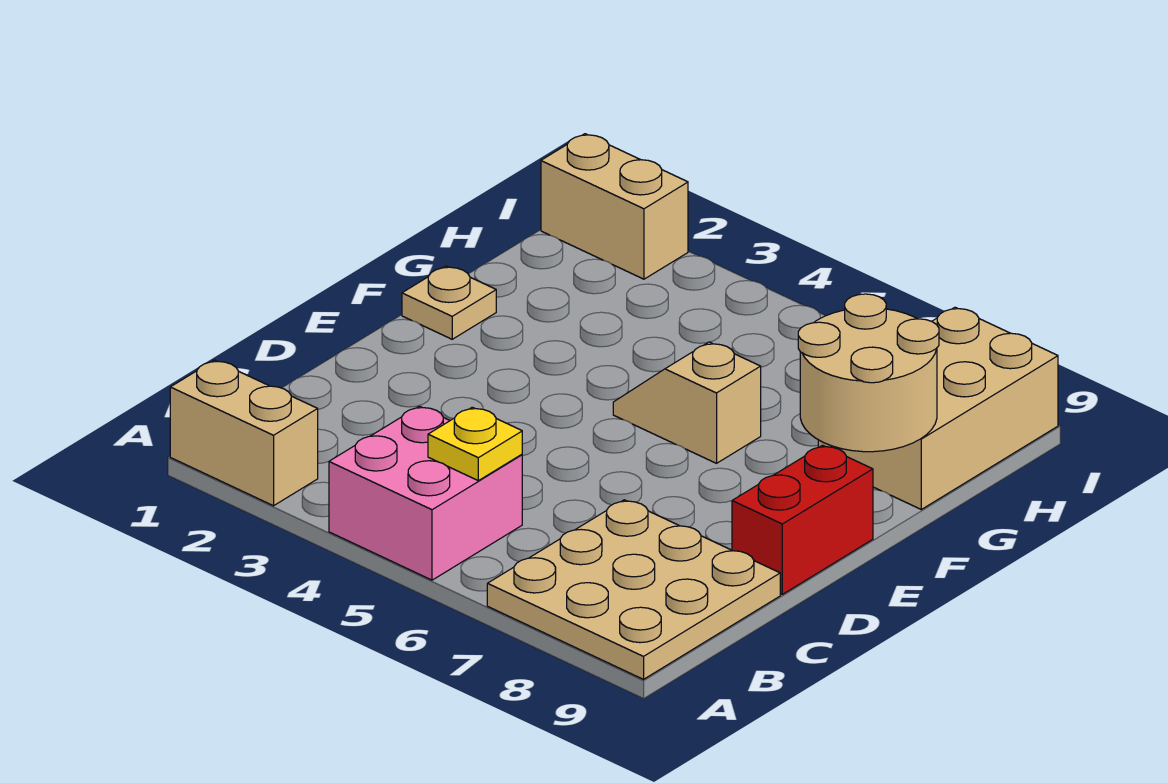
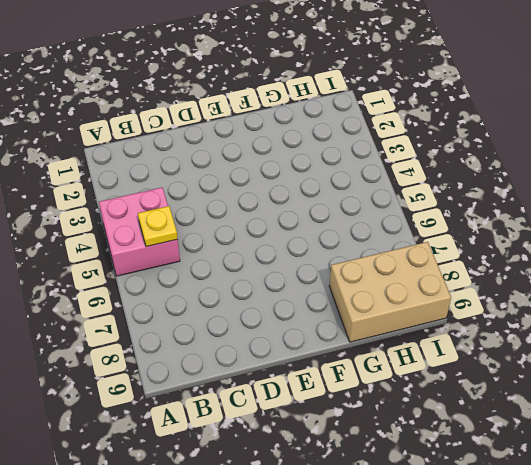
none -> tan brick A1:A2 level 1
none -> tan plate A7:C9 level 1

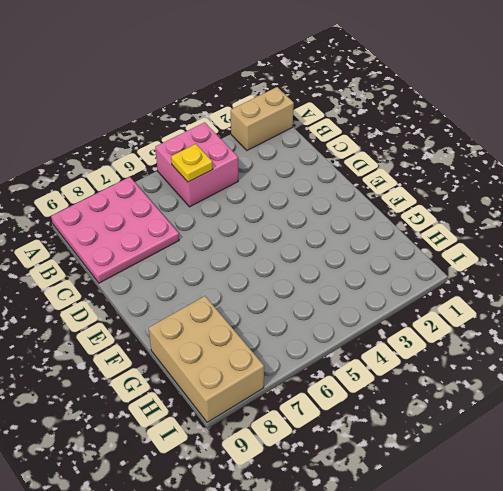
pink plate A7:C9 level 1 -> tan plate A7:C9 level 1
none -> red brick D9:E9 level 1
none -> tan plate F1 level 1

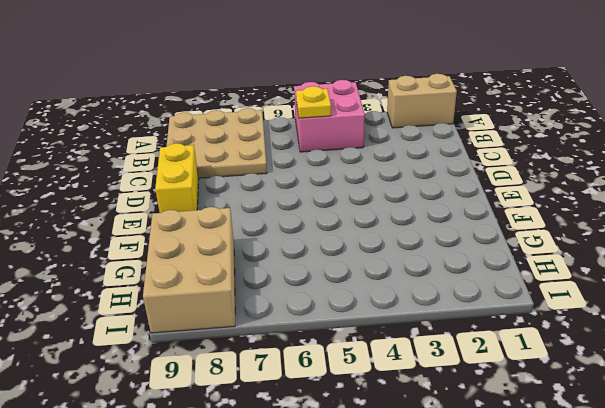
yellow brick D9:E9 level 1 -> red brick D9:E9 level 1
none -> tan plate F1 level 1
none -> tan slope F5:F6 level 1 top 6

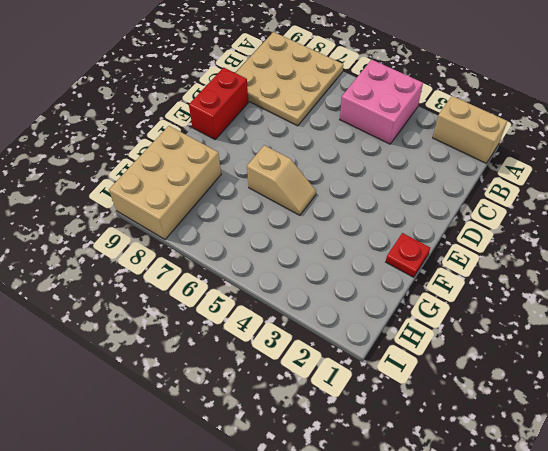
red plate F1 level 1 -> tan plate F1 level 1
none -> tan brick I1:I2 level 1
none -> yellow plate B5 level 2

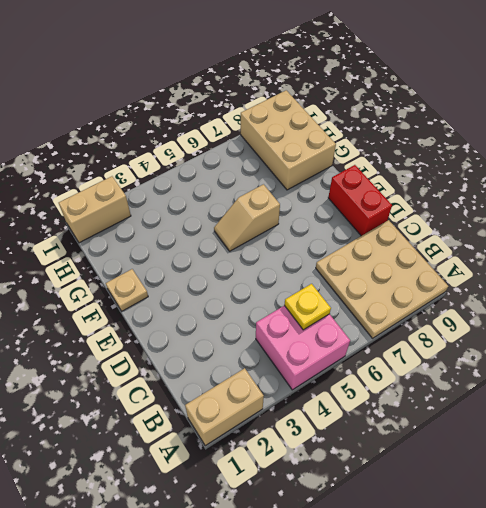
none -> tan round brick F8:G9 level 2

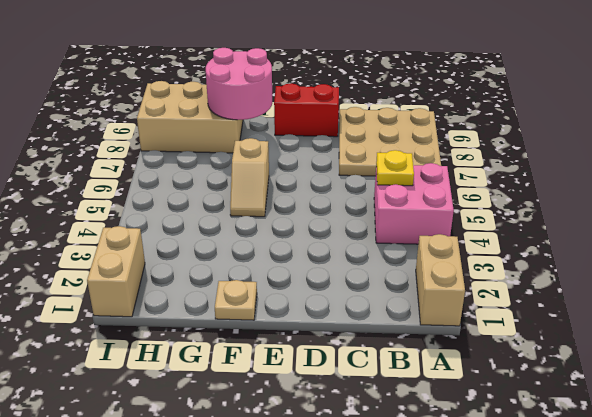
pink round brick F8:G9 level 2 -> tan round brick F8:G9 level 2

